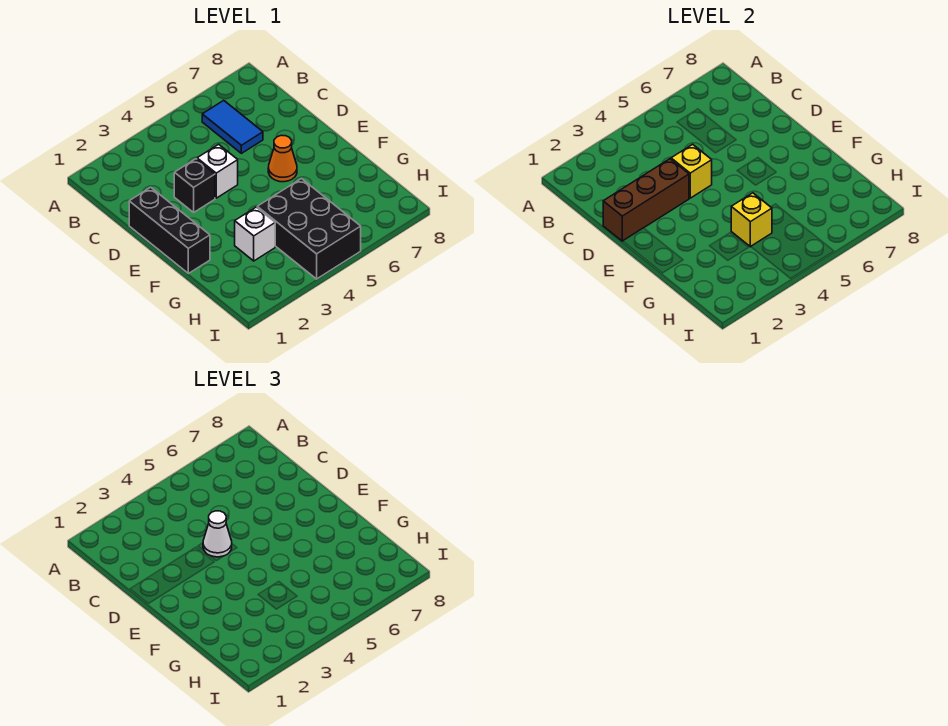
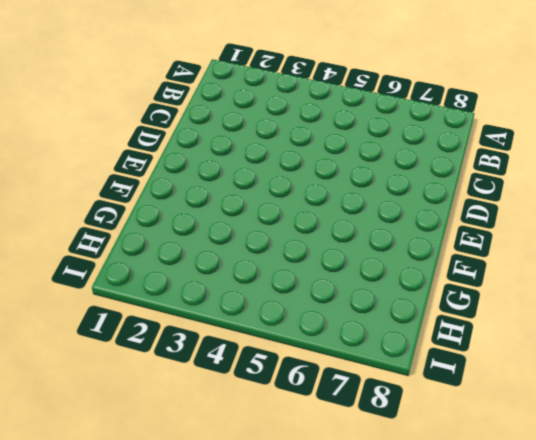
none -> blue tile B6:C6 level 1
none -> black brick D1:F1 level 1

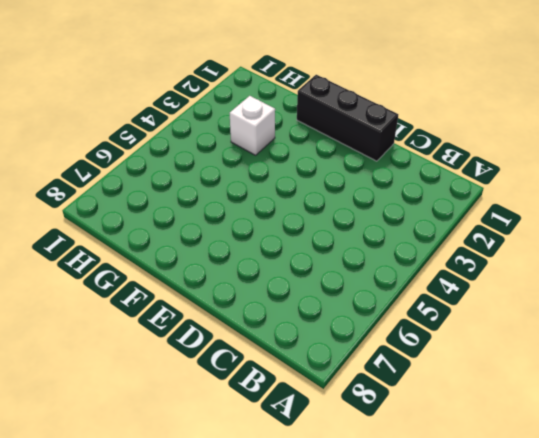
none -> blue tile B6:C6 level 1
none -> black brick D3 level 1

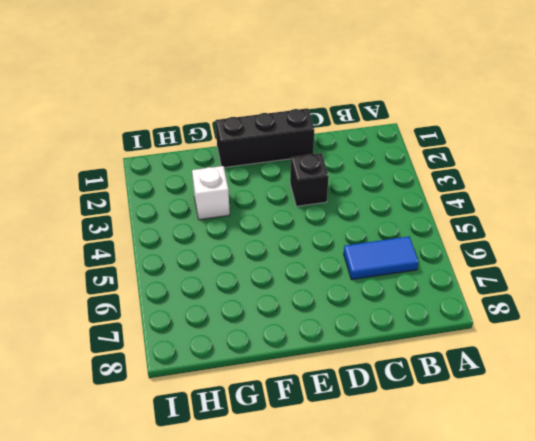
none -> white brick D4 level 1
none -> orange cone E6 level 1

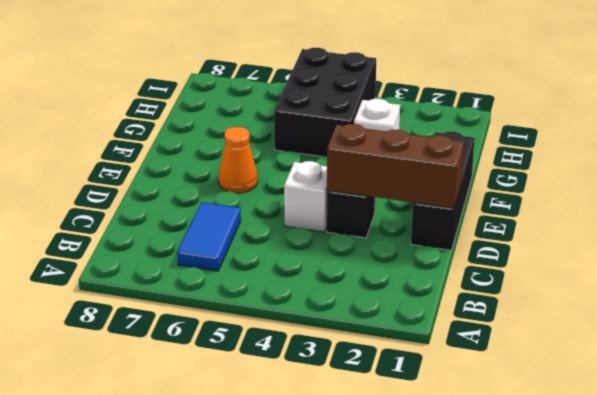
none -> yellow brick D4 level 2
none -> yellow brick G4 level 2

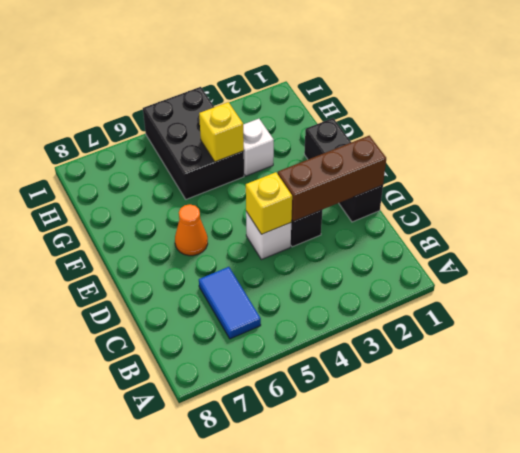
none -> white cone D4 level 3

